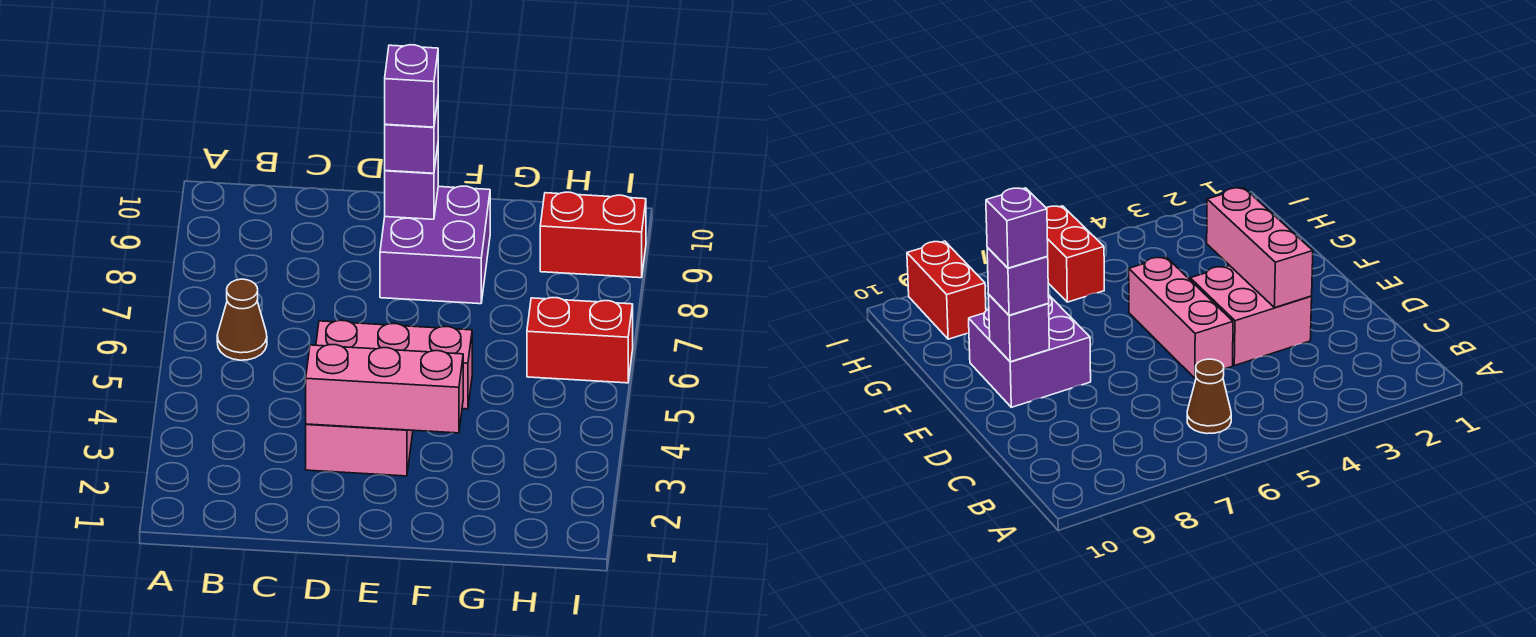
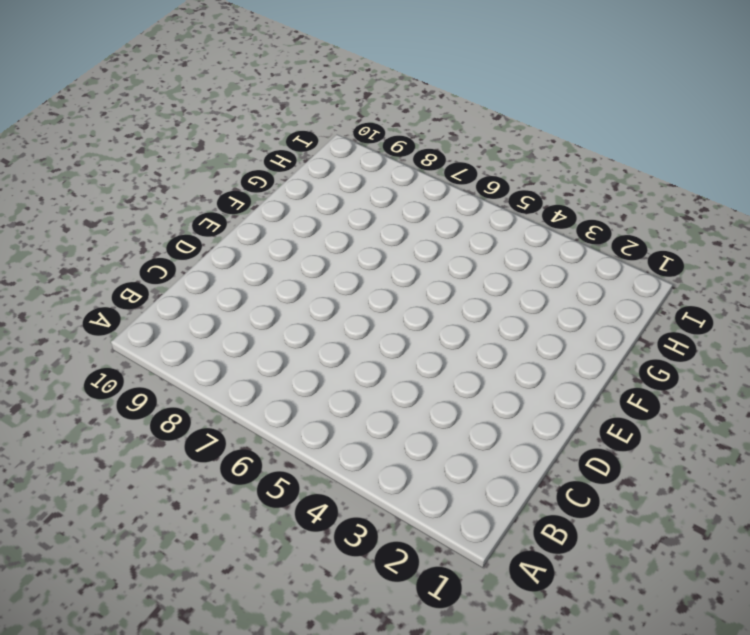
none -> brown cone B6 level 1
none -> pink brick D3:E4 level 1

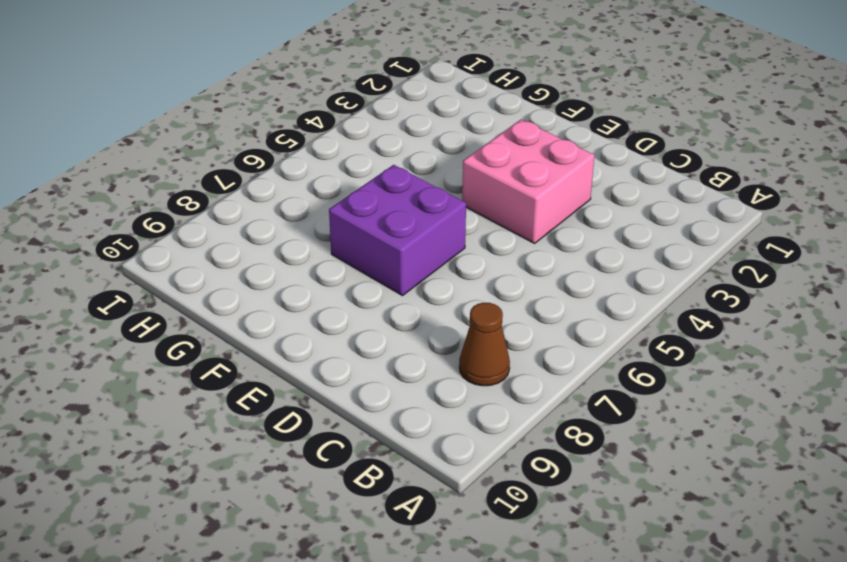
brown cone B8 level 1 -> brown cone B6 level 1
purple brick E6:F7 level 1 -> purple brick E8:F9 level 1
none -> pink brick D5:F5 level 1
none -> red brick H6:I6 level 1

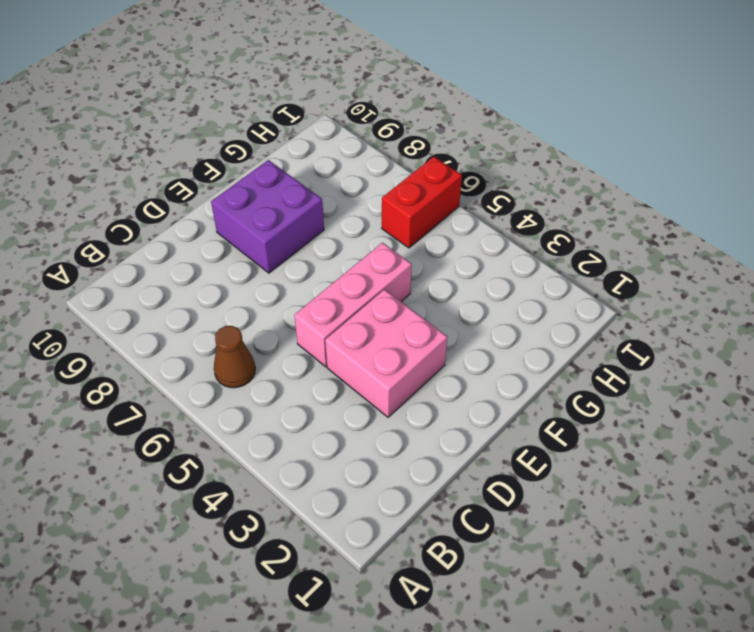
none -> red brick H9:I9 level 1
none -> pink brick D3:F3 level 2

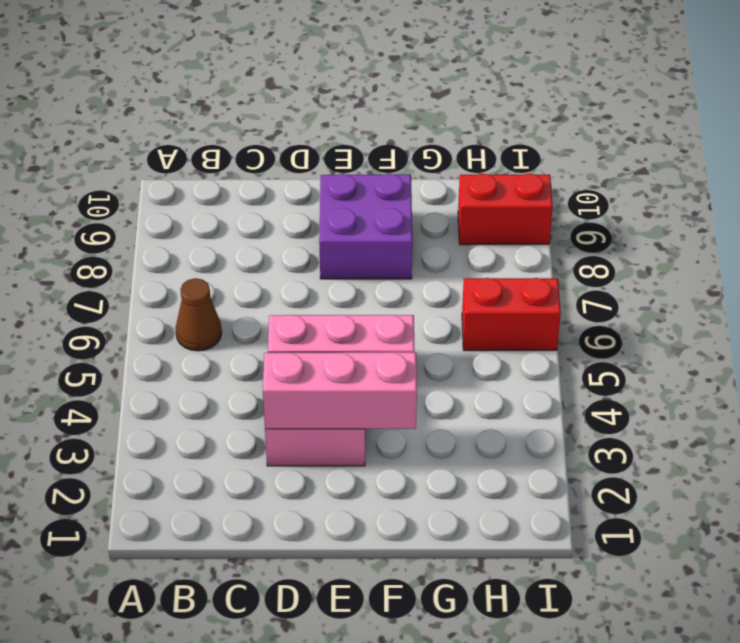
none -> purple brick E9 level 2
none -> purple brick E9 level 3

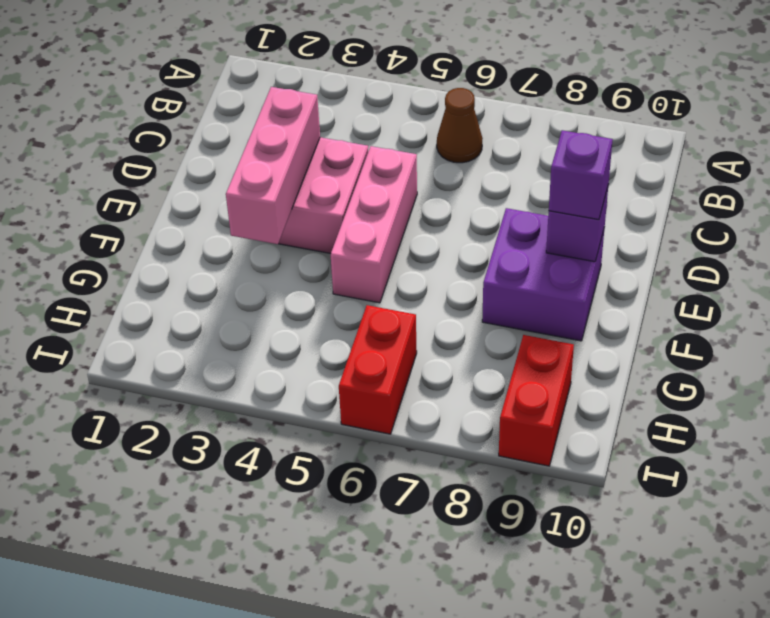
none -> purple brick E9 level 4

